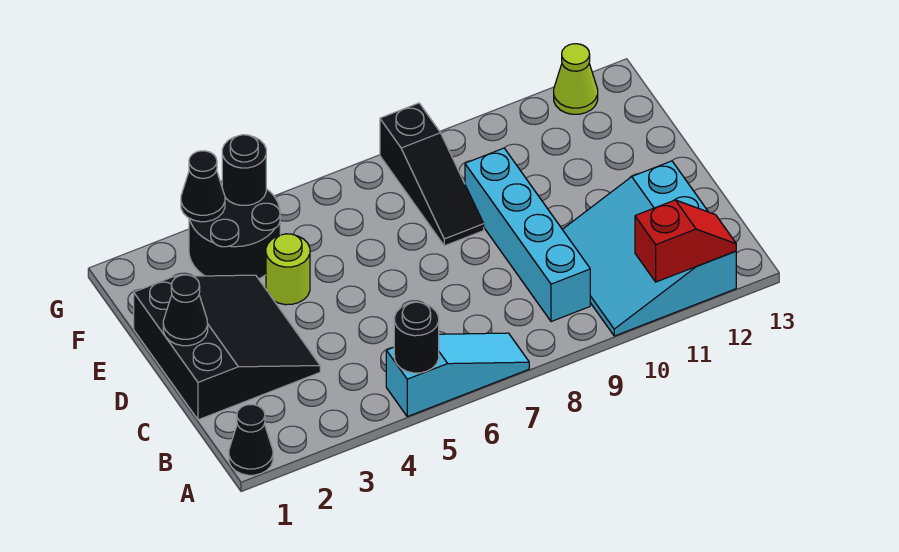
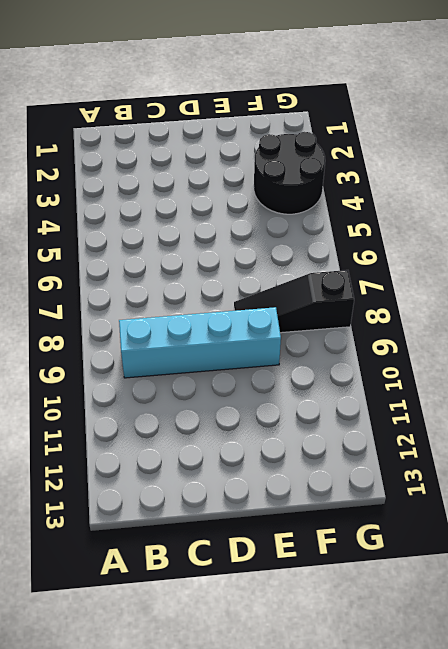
none -> black cone A1 level 1
none -> cyan slope A5:A7 level 1 top 5
none -> cyan slope A10:C12 level 1 top 12

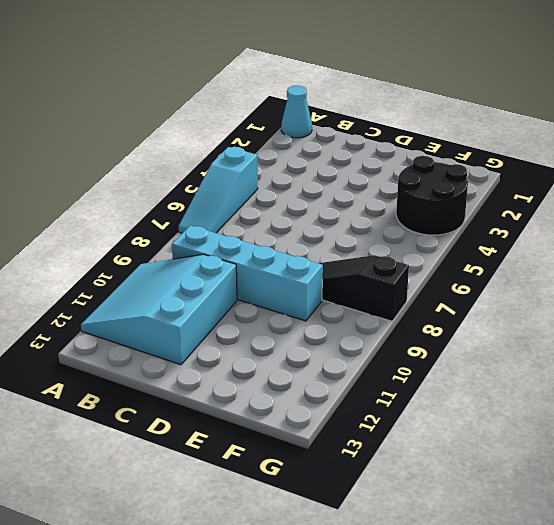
cyan cone A1 level 1 -> black cone A1 level 1
cyan slope A10:C12 level 1 top C -> cyan slope A10:C12 level 1 top 12
none -> black slope C1:E3 level 1 top 1
none -> lime round brick E4 level 1
none -> lime cone G12 level 1

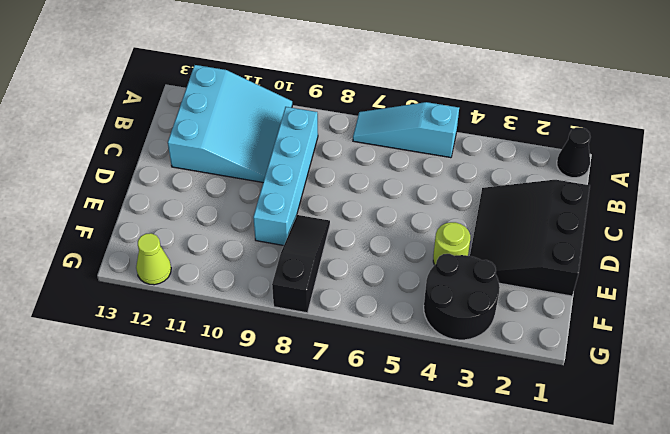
none -> black round brick A5 level 2
none -> red slope A11:A12 level 2 top 11
none -> black cone D1 level 2

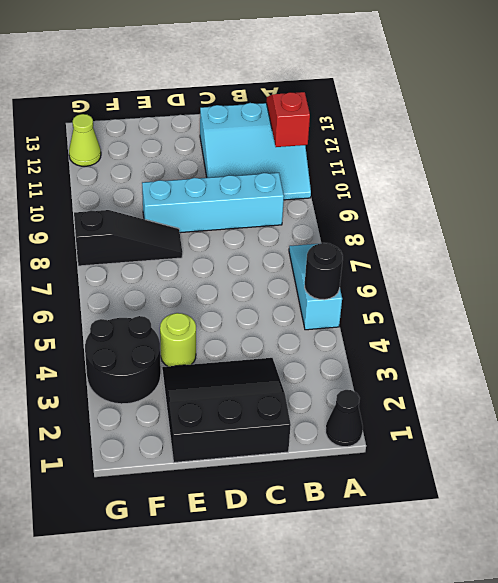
none -> black cone D1 level 2
none -> black cone G3 level 2
none -> black round brick G4 level 2

